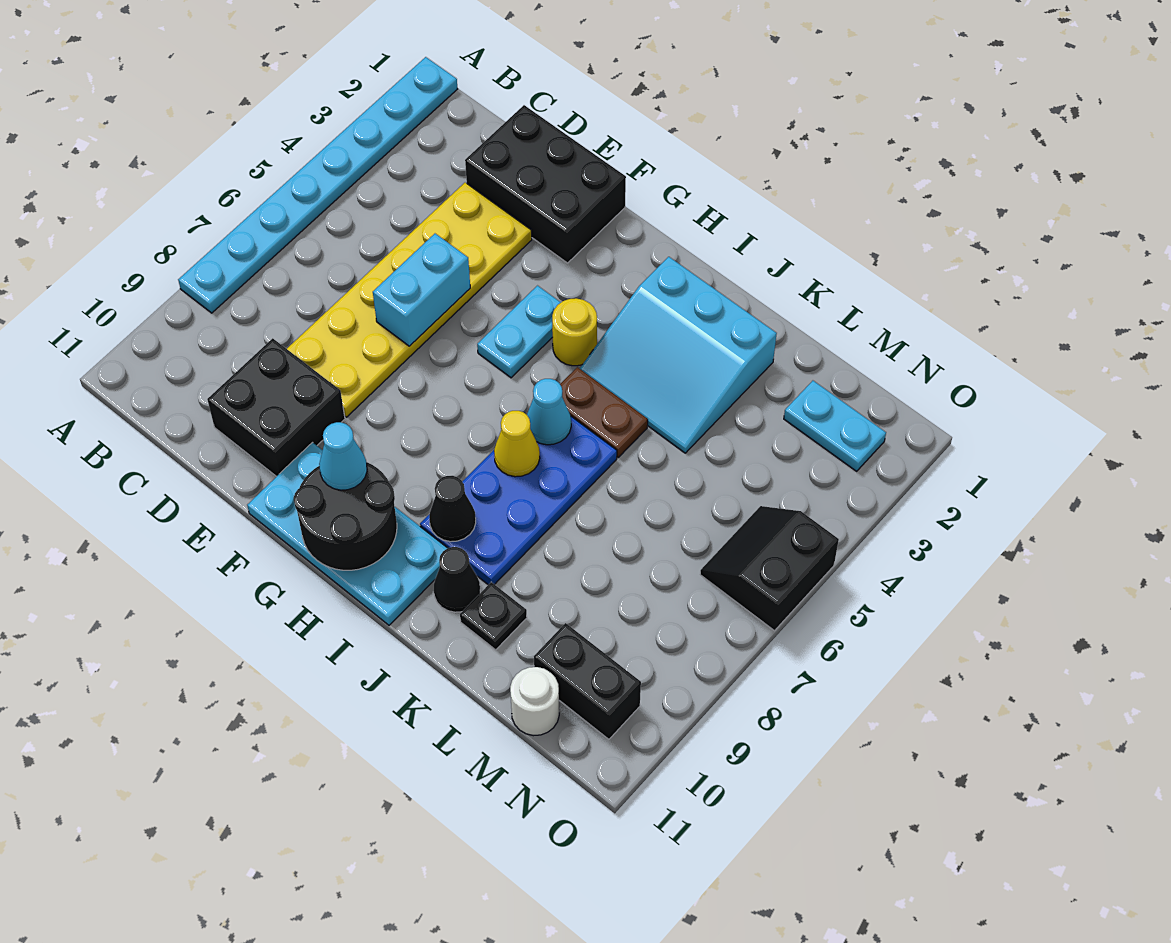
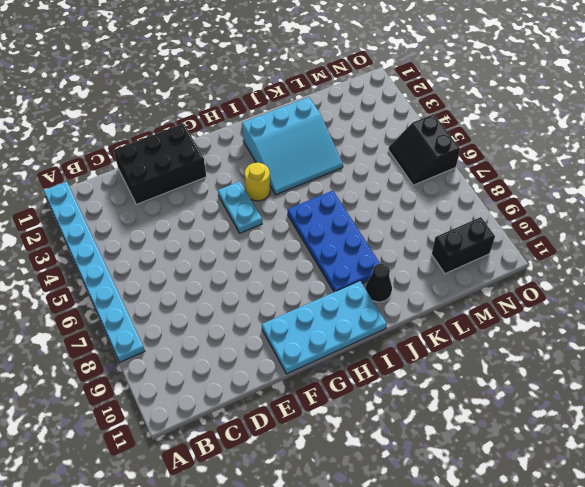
none -> yellow plate D3:E8 level 1
none -> black brick D9:E10 level 1
none -> brown plate I5:J5 level 1

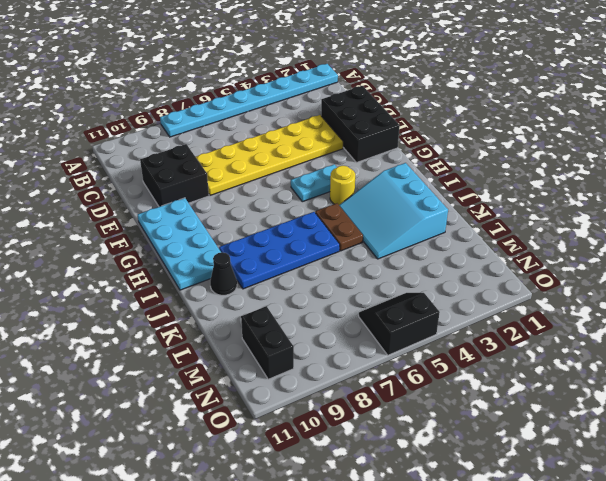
none -> black plate K10 level 1
none -> cyan plate M2:N2 level 1
none -> white round brick M11 level 1

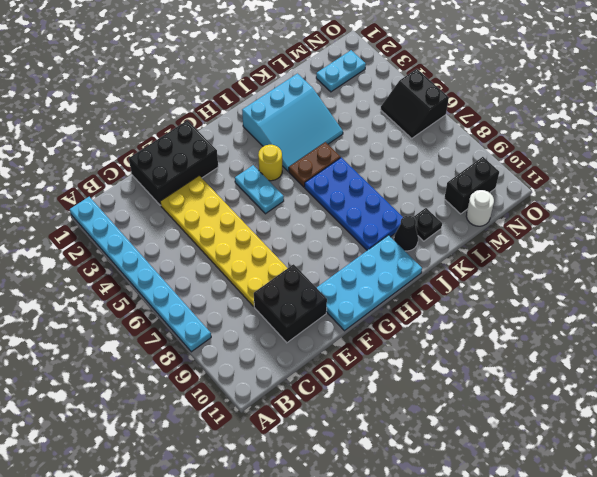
none -> cyan brick E5:E6 level 2
none -> black round brick G10:H11 level 2
none -> cyan cone I6 level 2

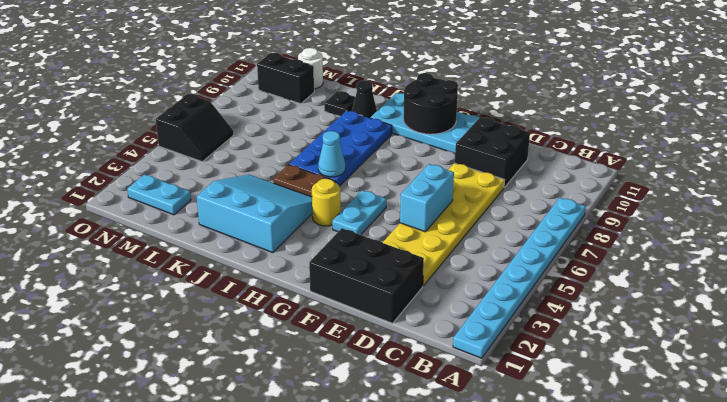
none -> yellow cone I7 level 2
none -> black cone I9 level 2
none -> cyan cone G10 level 3

